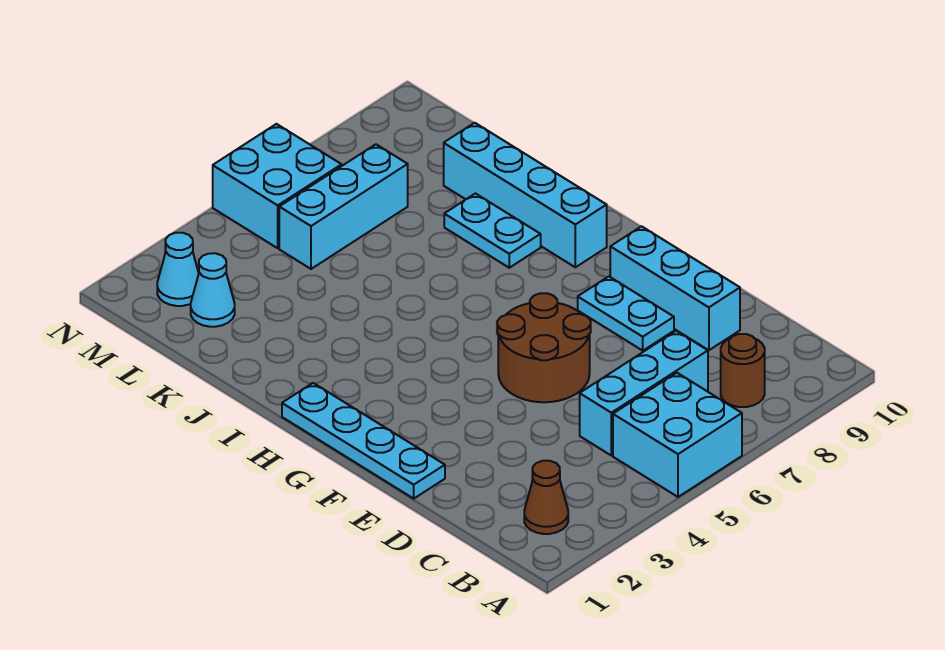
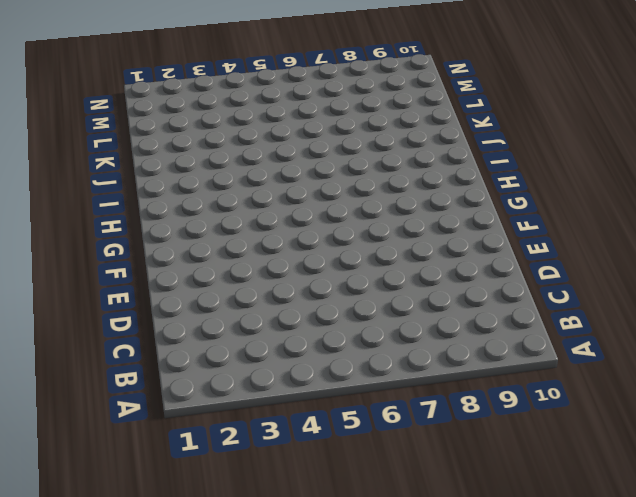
none -> cyan brick A5:B6 level 1
none -> brown cone B2 level 1
none -> brown round brick B8 level 1

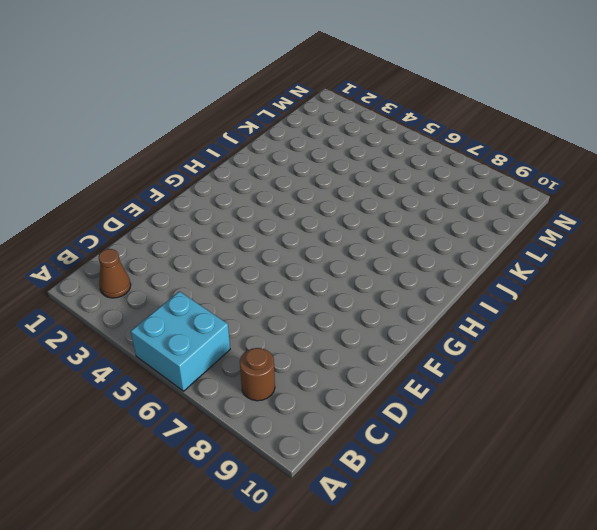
none -> cyan brick C5:C7 level 1
none -> cyan brick D9:F9 level 1
none -> cyan plate E1:H1 level 1

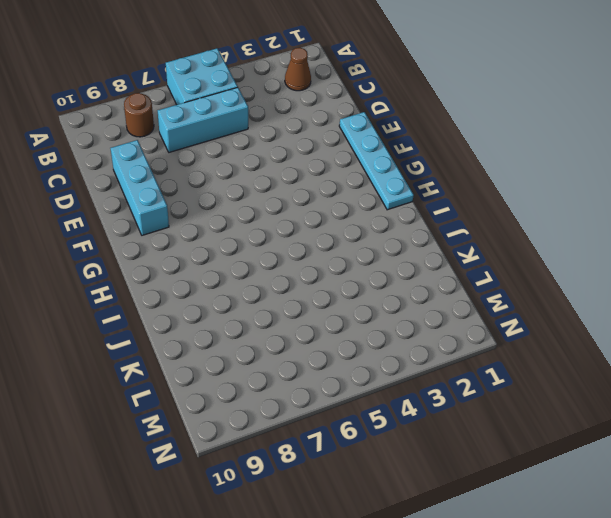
none -> brown round brick E5:F6 level 1
none -> cyan plate E8:F8 level 1
none -> cyan brick H9:K9 level 1

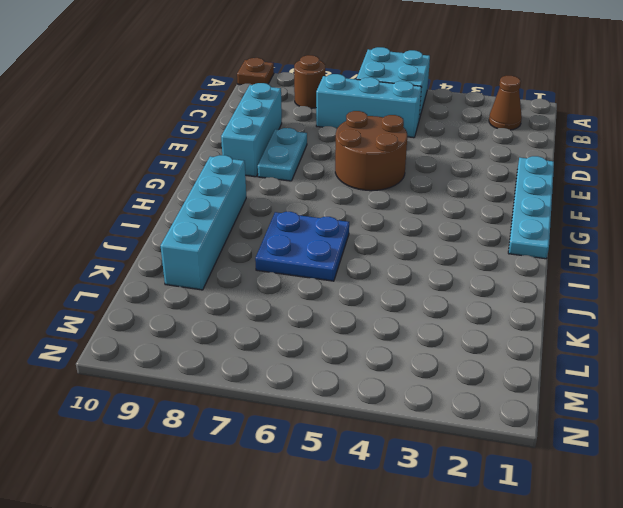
brown plate A10 level 1 -> none
blue plate I6:J7 level 1 -> none
none -> cyan plate I8:J8 level 1
none -> cyan cone L2 level 1
none -> cyan brick L5:L7 level 1

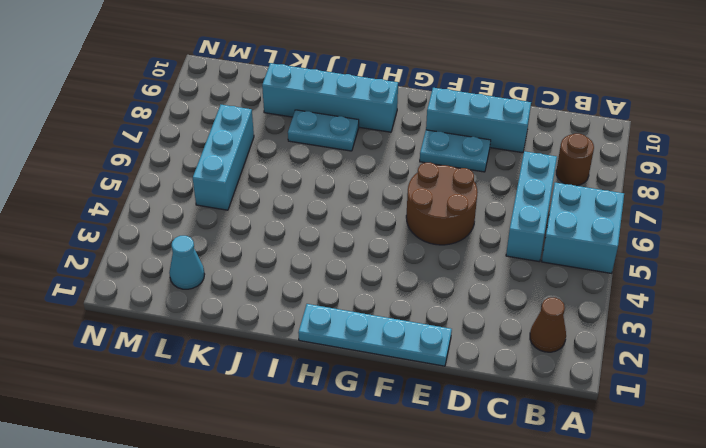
none -> cyan cone M2 level 1
none -> cyan brick M5:N6 level 1

